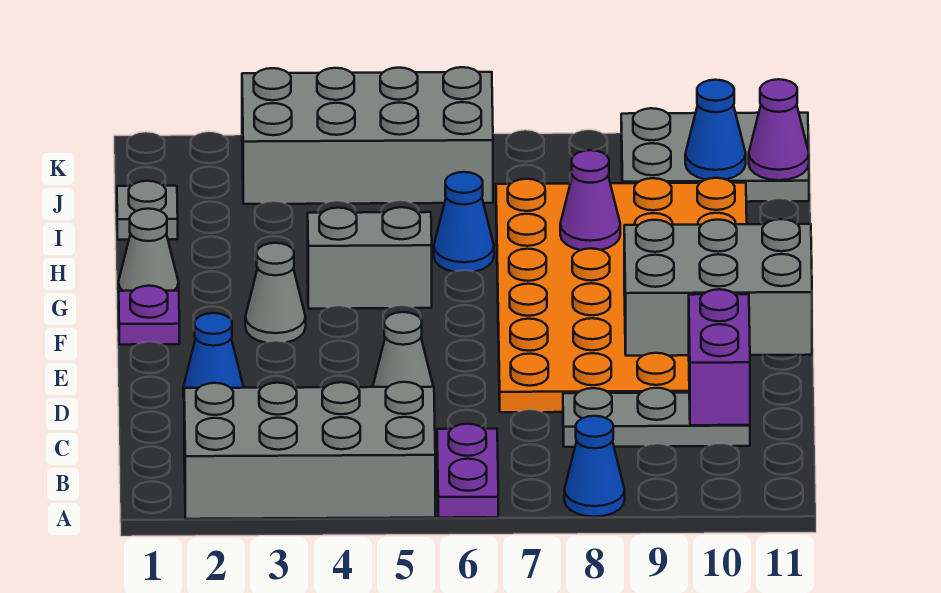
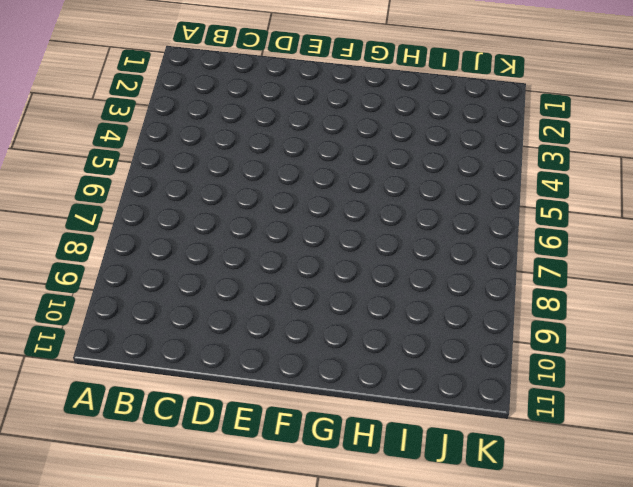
none -> grey brick A2:B5 level 1
none -> purple plate A6:B6 level 1
none -> blue cone A8 level 1

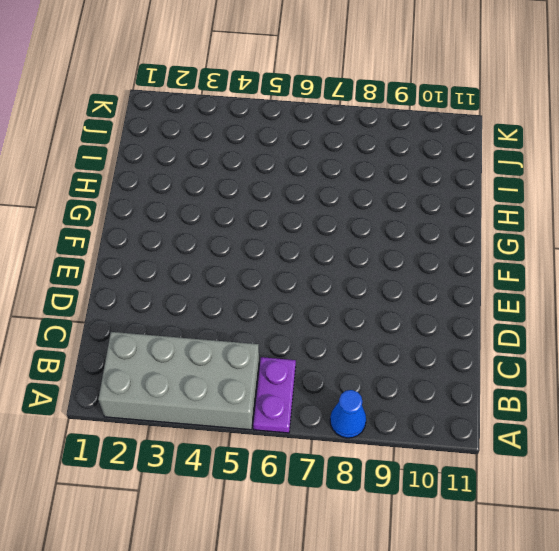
none -> grey plate C8:C10 level 1
none -> blue cone D2 level 1
none -> grey cone D5 level 1

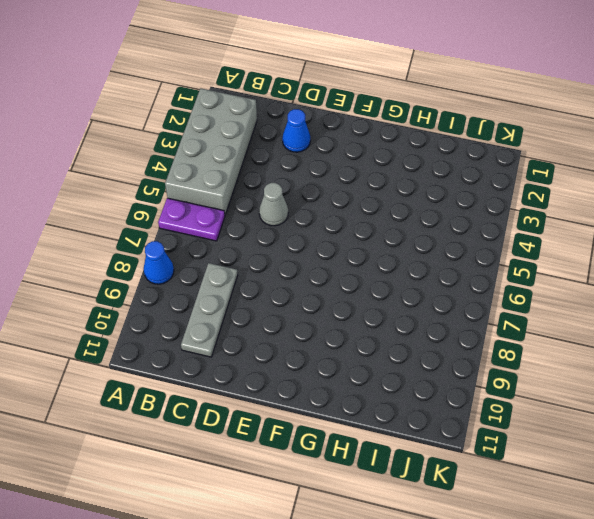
none -> orange plate D7:I10 level 1
none -> purple plate F1 level 1
none -> grey cone F3 level 1

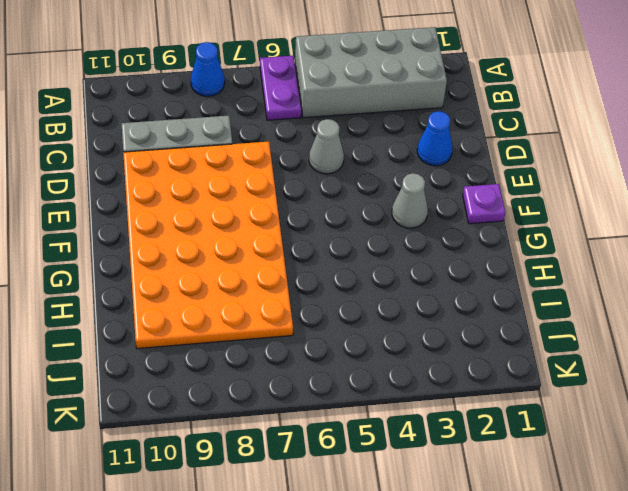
none -> grey cone G1 level 1
none -> grey brick G4:G5 level 1
none -> blue cone H6 level 1

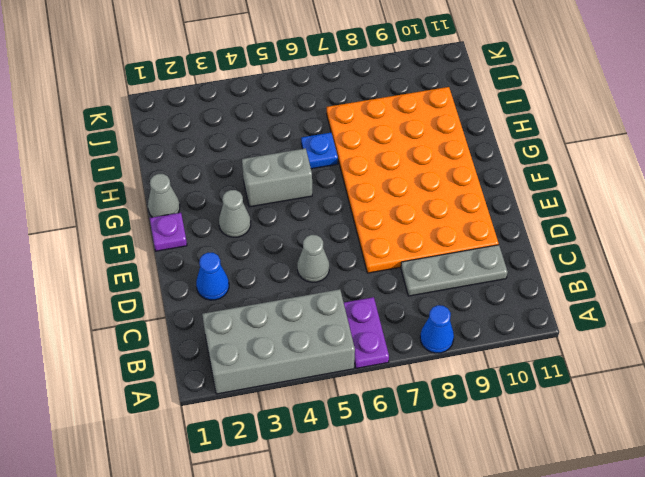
blue plate H6 level 1 -> blue cone H6 level 1
none -> grey plate I1 level 1
none -> grey brick J3:K6 level 1
none -> grey plate J9:K11 level 1

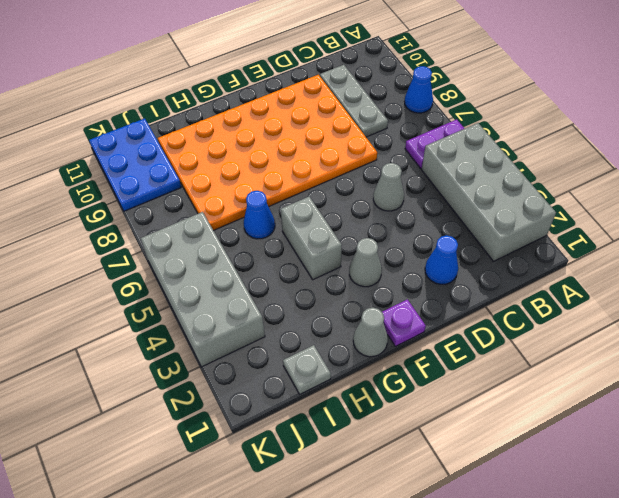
blue plate J9:K11 level 1 -> grey plate J9:K11 level 1
none -> purple brick C10:D10 level 2
none -> grey brick E9:F11 level 2
none -> purple cone H8 level 2

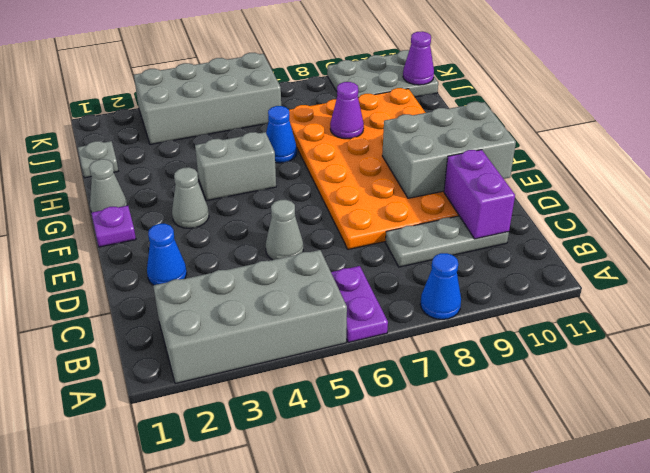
none -> blue cone J10 level 2

